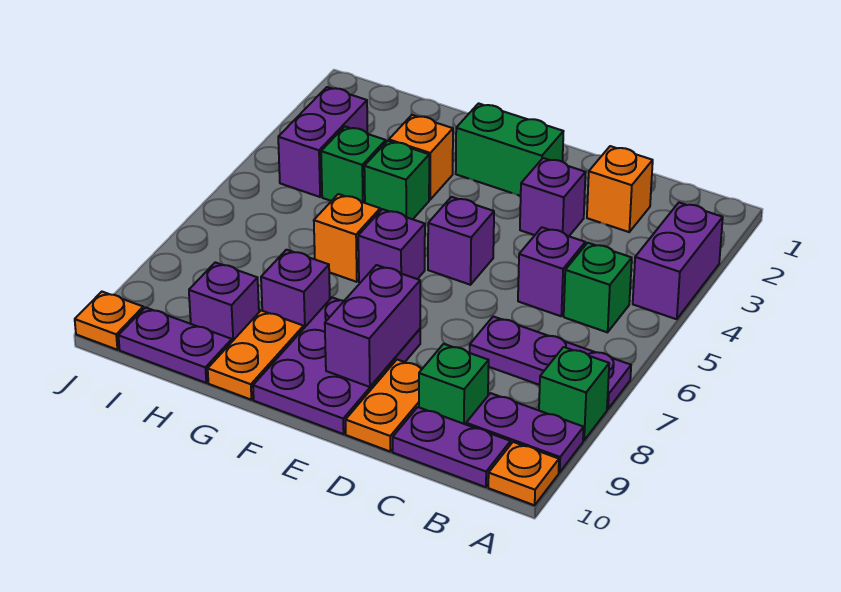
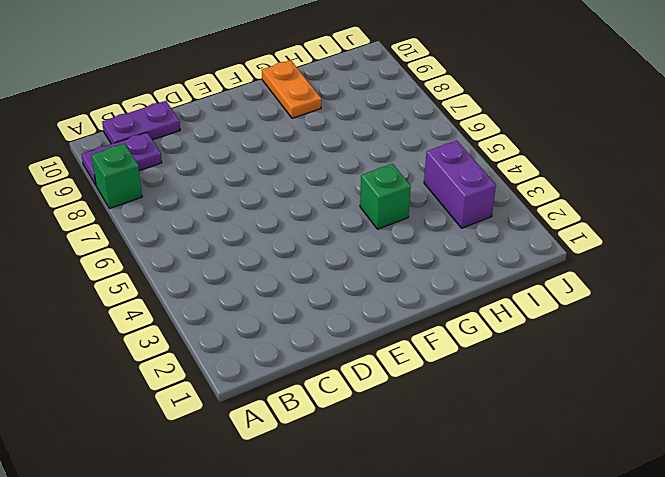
none -> purple brick A3:A4 level 1
none -> purple plate A7:C7 level 1
none -> orange plate A10 level 1

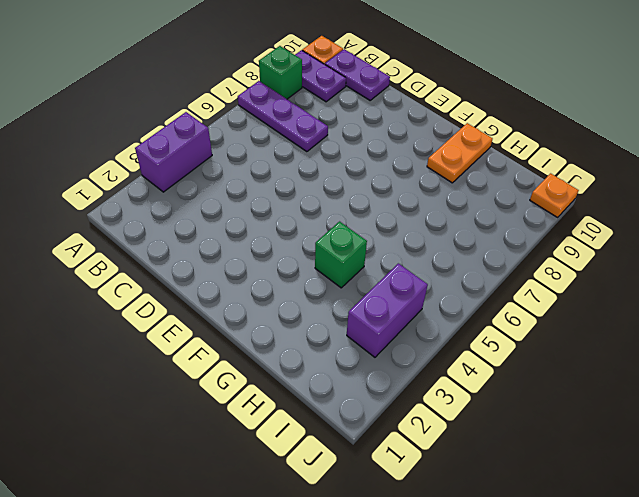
none -> green brick B5 level 1
none -> orange brick C2 level 1
none -> purple brick C5 level 1

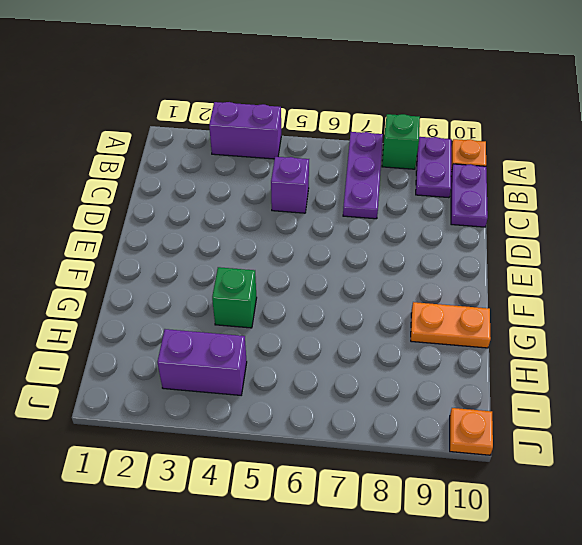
none -> green brick B5 level 1
none -> orange brick C2 level 1
none -> green brick C9 level 1

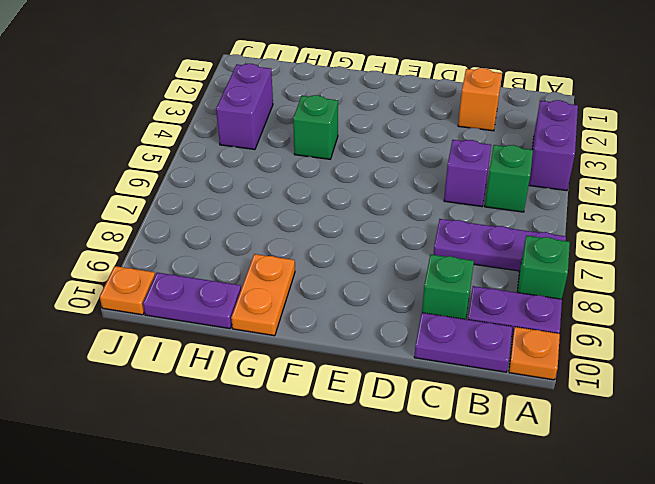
none -> purple brick D3 level 1
none -> orange plate D9:D10 level 1
none -> green brick E2:F2 level 1

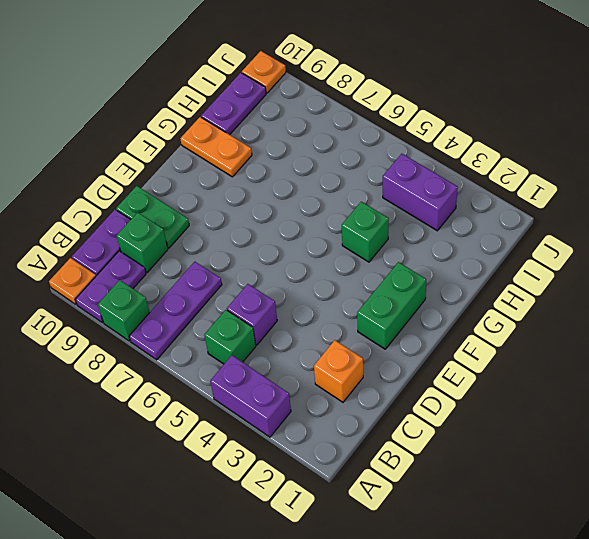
green plate D9:D10 level 1 -> orange plate D9:D10 level 1
none -> purple brick D3 level 1
none -> purple brick E5 level 1
none -> purple plate E8:F10 level 1

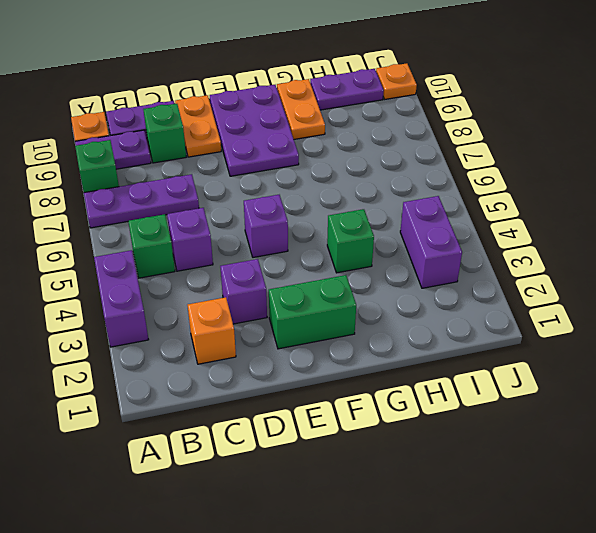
none -> purple brick F6 level 1
none -> orange brick G3 level 1
none -> orange brick G6 level 1

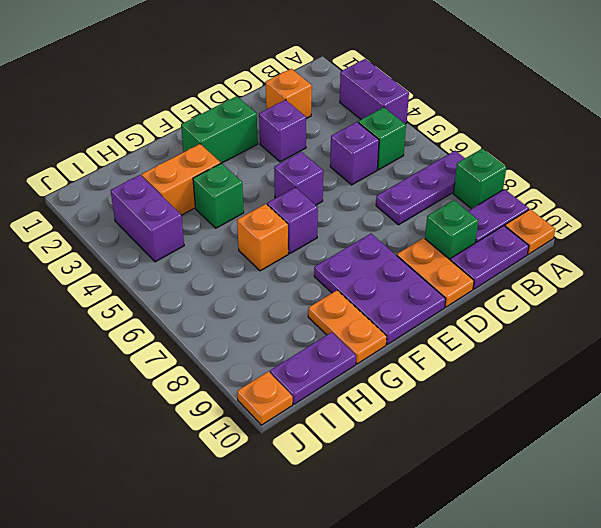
orange brick G3:H3 level 1 -> orange brick G3 level 1
none -> purple brick G8 level 1
none -> green brick H4 level 1
none -> purple brick H9 level 1

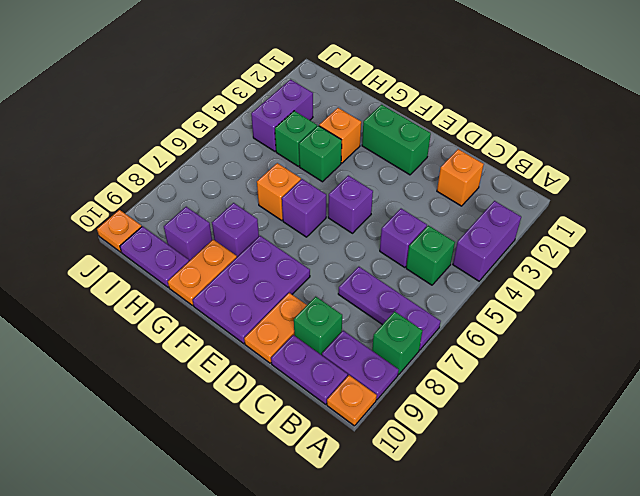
none -> purple brick D3 level 1
none -> purple brick E8:E9 level 2

